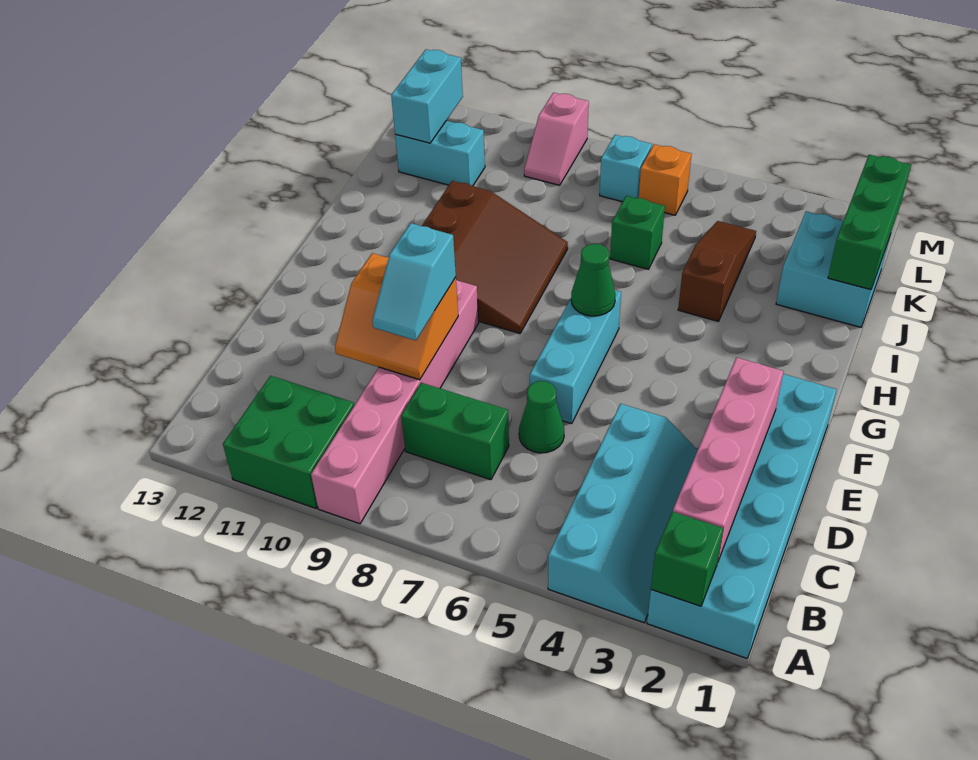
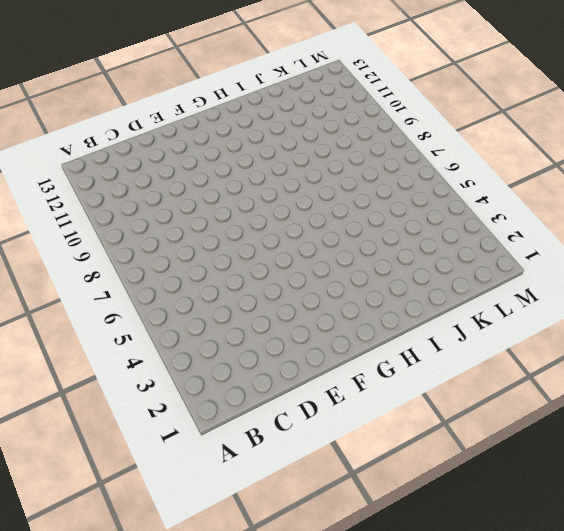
none -> cyan brick A1:F2 level 1
none -> cyan slope A3:D4 level 1 top 4
none -> pink brick A9:F9 level 1

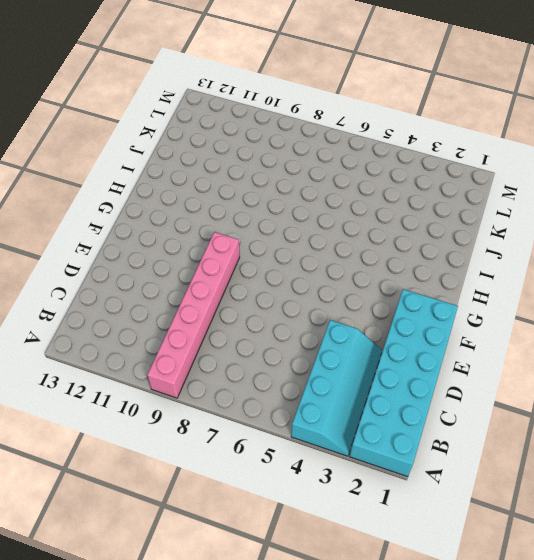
none -> green brick A10:B11 level 1
none -> green brick C7:C8 level 1
none -> green cone D6 level 1

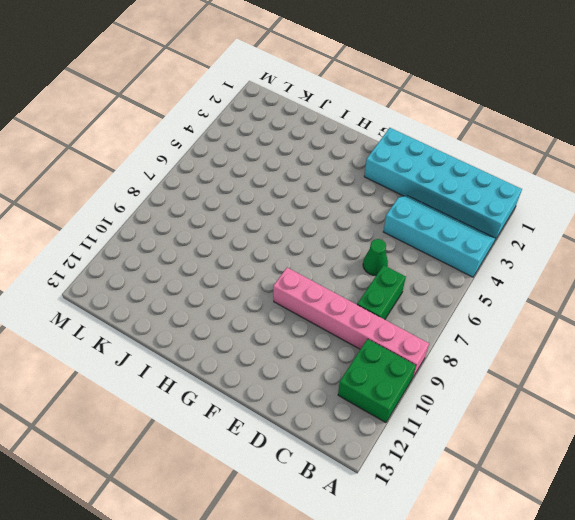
none -> cyan brick E6:G6 level 1
none -> brown slope G8:I10 level 1 top 10
none -> brown slope I4:K4 level 1 top I

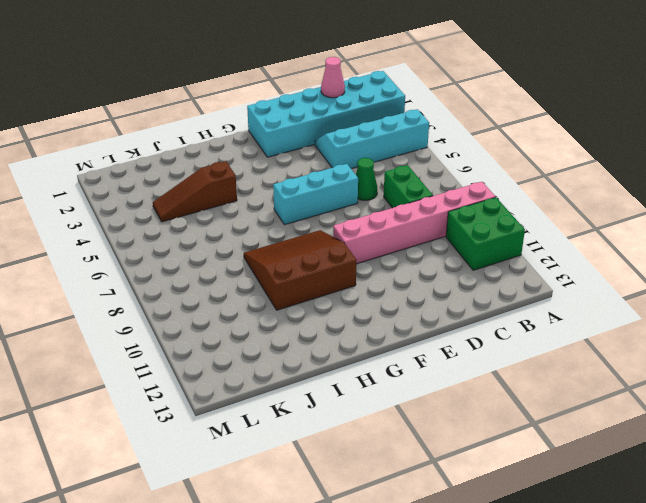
pink cone C1 level 2 -> none
none -> cyan brick J1:K2 level 1
none -> green brick J6 level 1
none -> cyan brick K11:K12 level 1

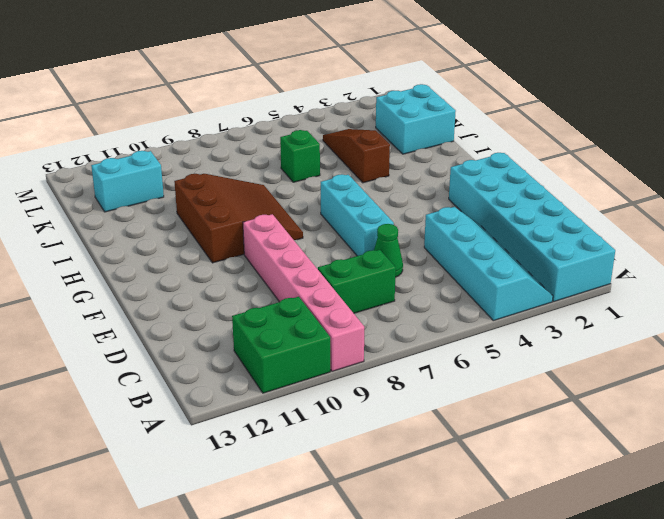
none -> orange brick L6 level 1
none -> cyan brick L7 level 1
none -> pink slope L9:M9 level 1 top M

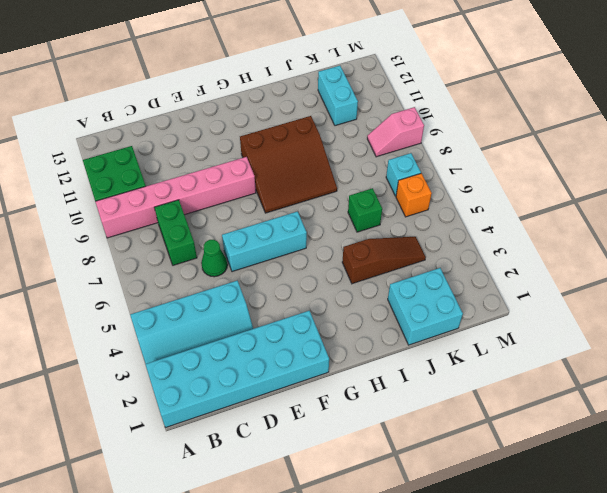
none -> green brick A2 level 2
none -> pink brick B2:E2 level 2
none -> orange slope D9:E10 level 2 top E

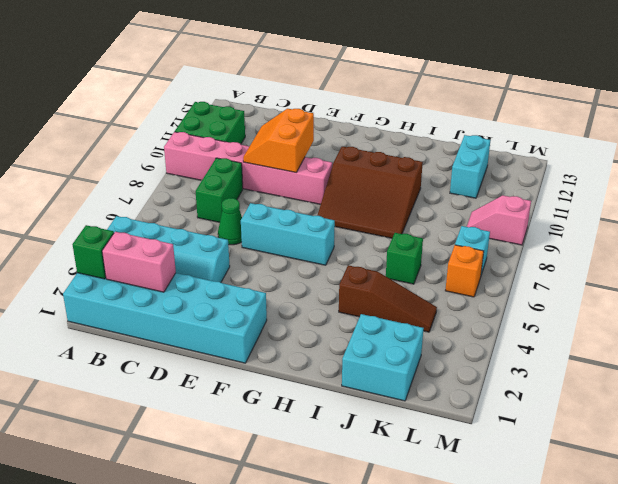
pink brick B2:C2 level 2 -> pink brick B2:E2 level 2
none -> green cone G6 level 2
none -> green brick J1:L1 level 2
none -> cyan brick K12:L12 level 2

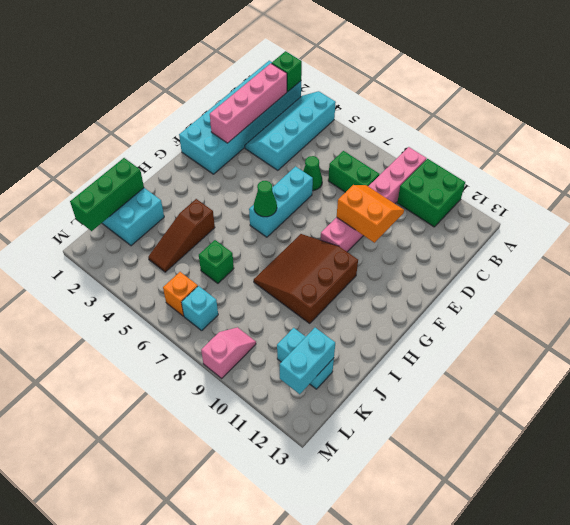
none -> cyan slope D9:E9 level 3 top E

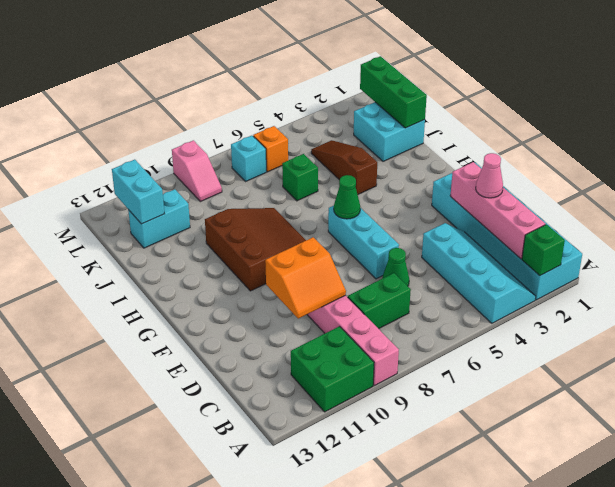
pink cone D2 level 3 -> none
none -> cyan slope D9:E9 level 3 top E

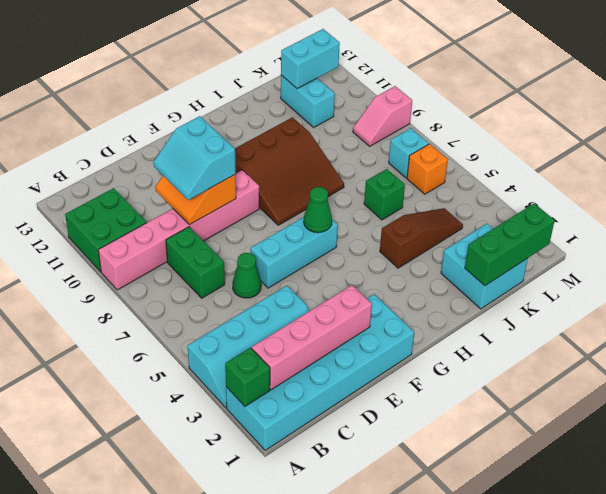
cyan slope D9:E10 level 3 top E -> cyan slope D9:E9 level 3 top E

